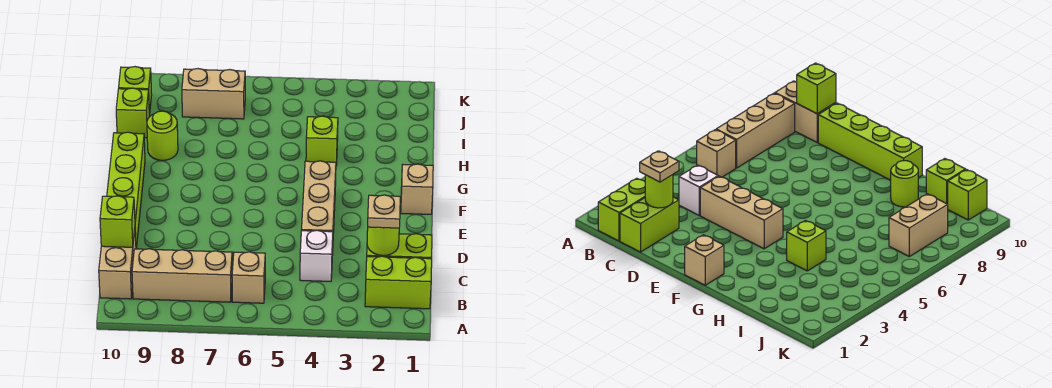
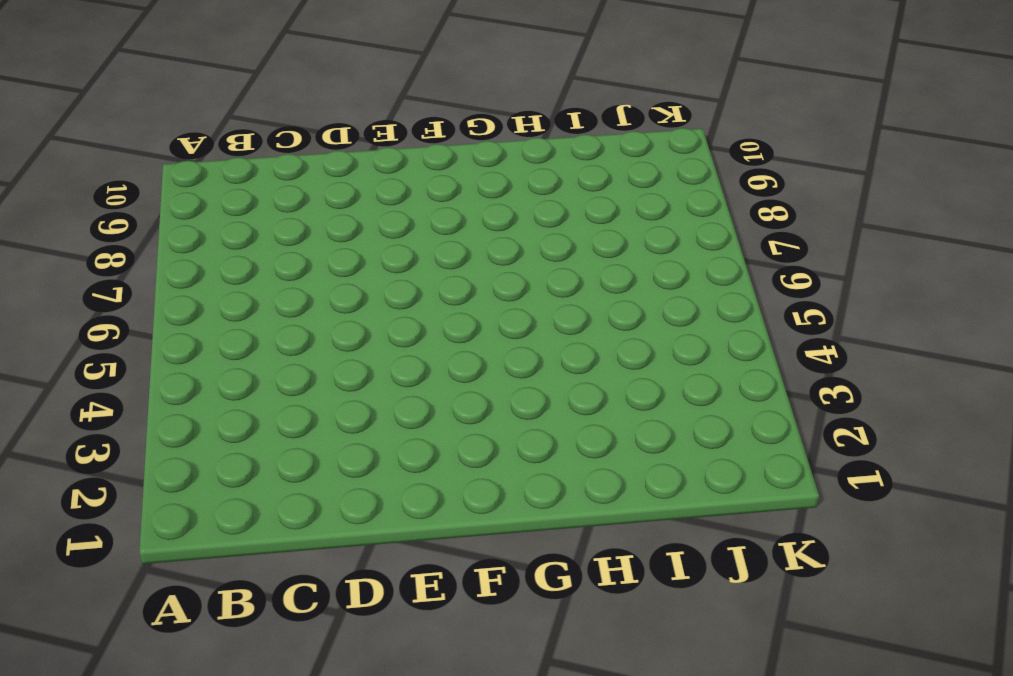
none -> lime brick B1:B2 level 1
none -> tan brick B6 level 1
none -> tan brick B7:B9 level 1

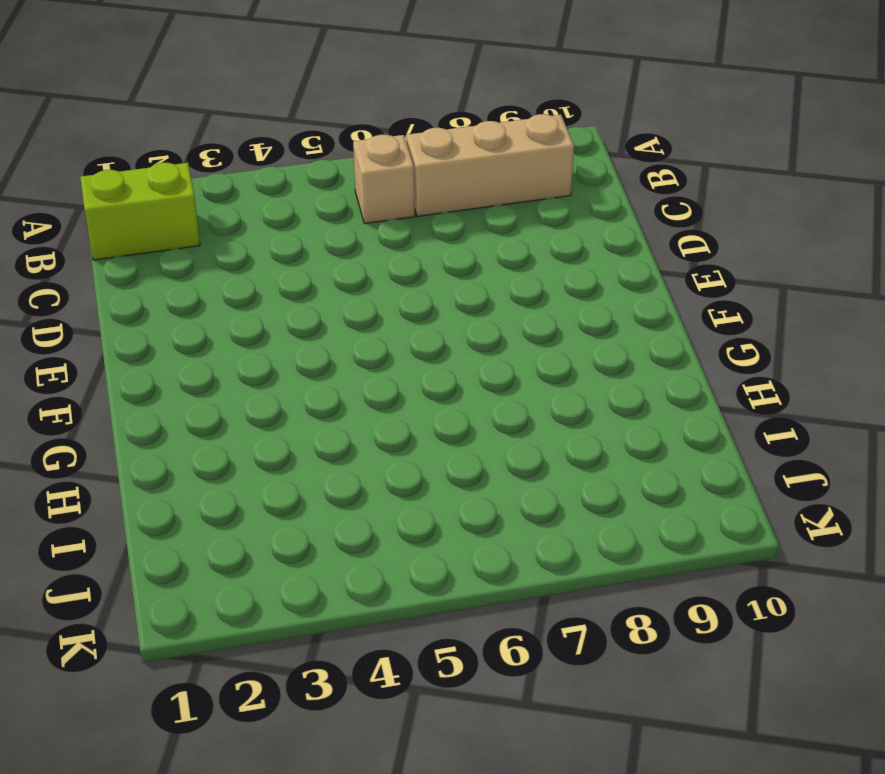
none -> tan brick B10:C10 level 1
none -> lime brick C1:C2 level 1
none -> white brick C4 level 1

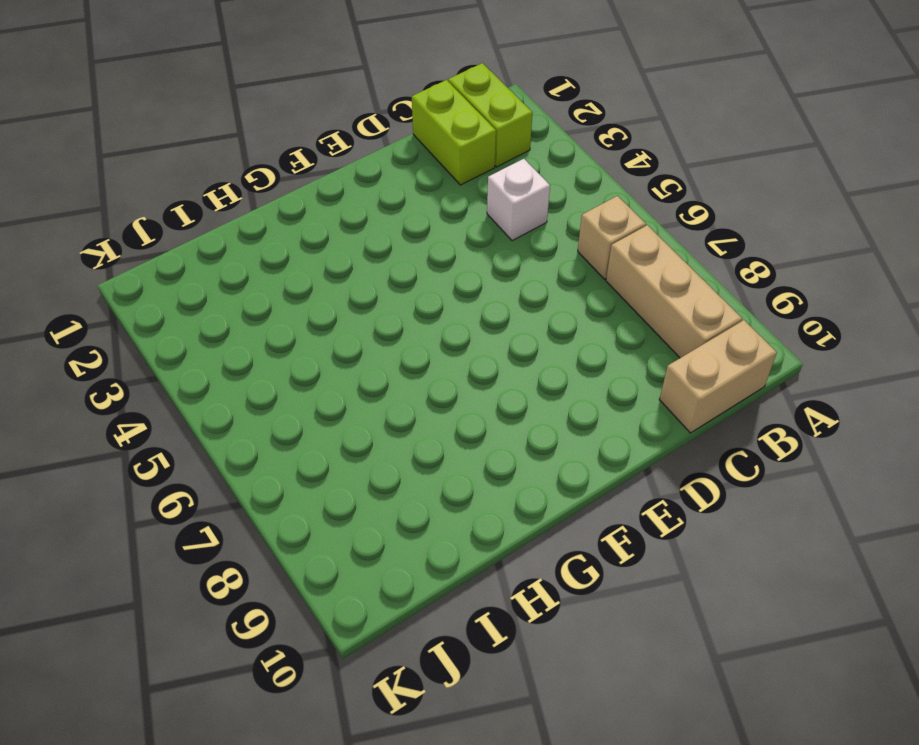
none -> tan brick D4:F4 level 1
none -> lime brick D10:G10 level 1
none -> tan brick F1 level 1

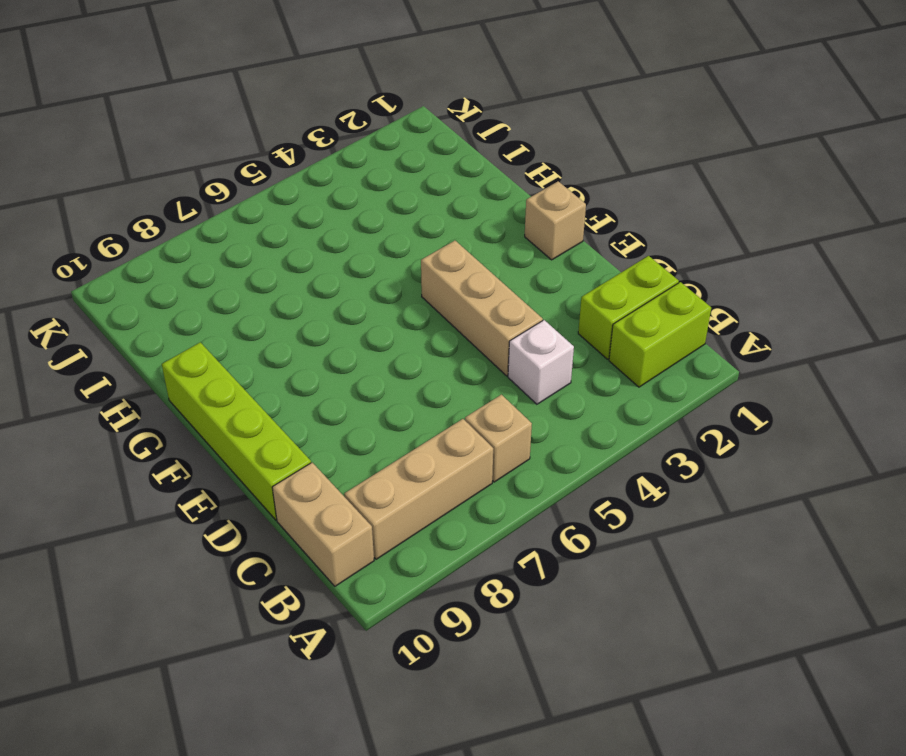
none -> lime brick H4 level 1
none -> lime round brick H9 level 1
none -> lime brick I10 level 1

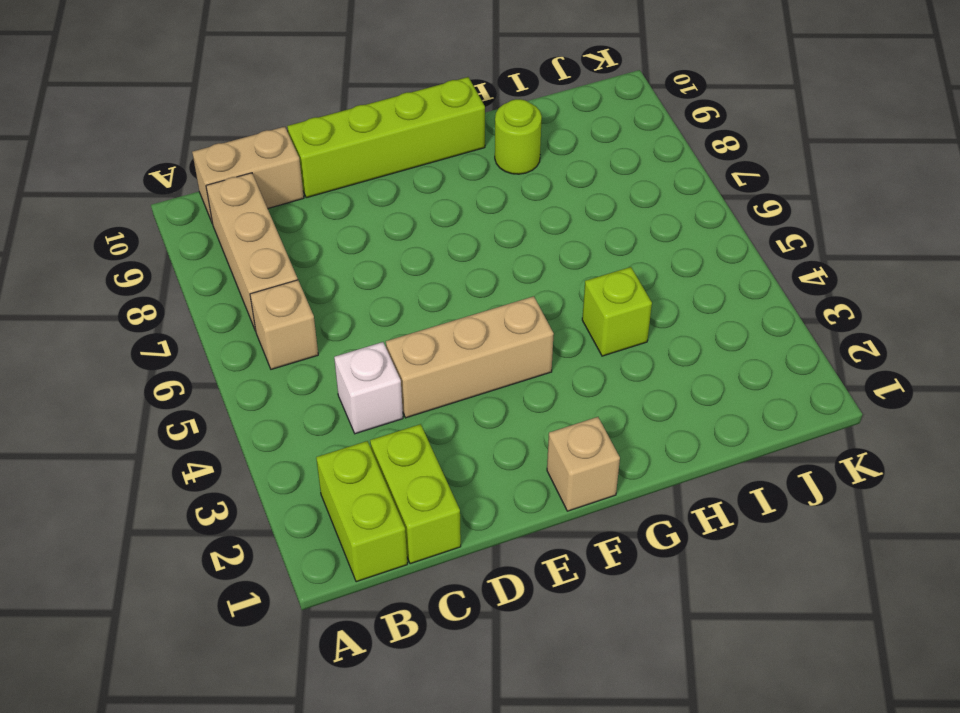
none -> lime brick I10 level 1
none -> tan brick J7:J8 level 1
none -> lime brick J10 level 1

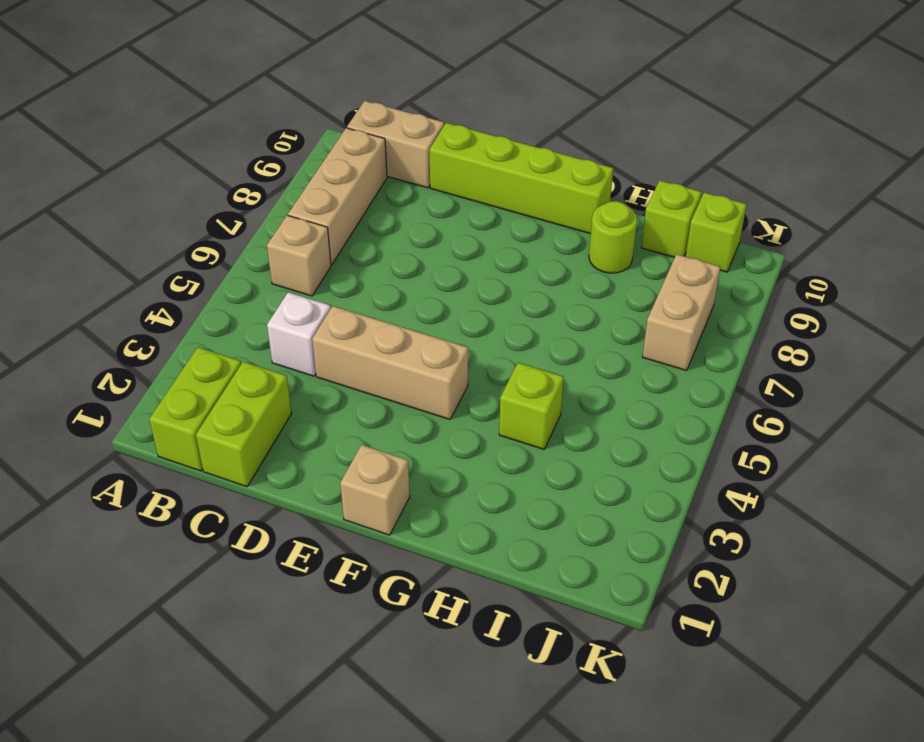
none -> lime round brick C2 level 2
none -> lime brick C10 level 2
none -> tan plate C2 level 3

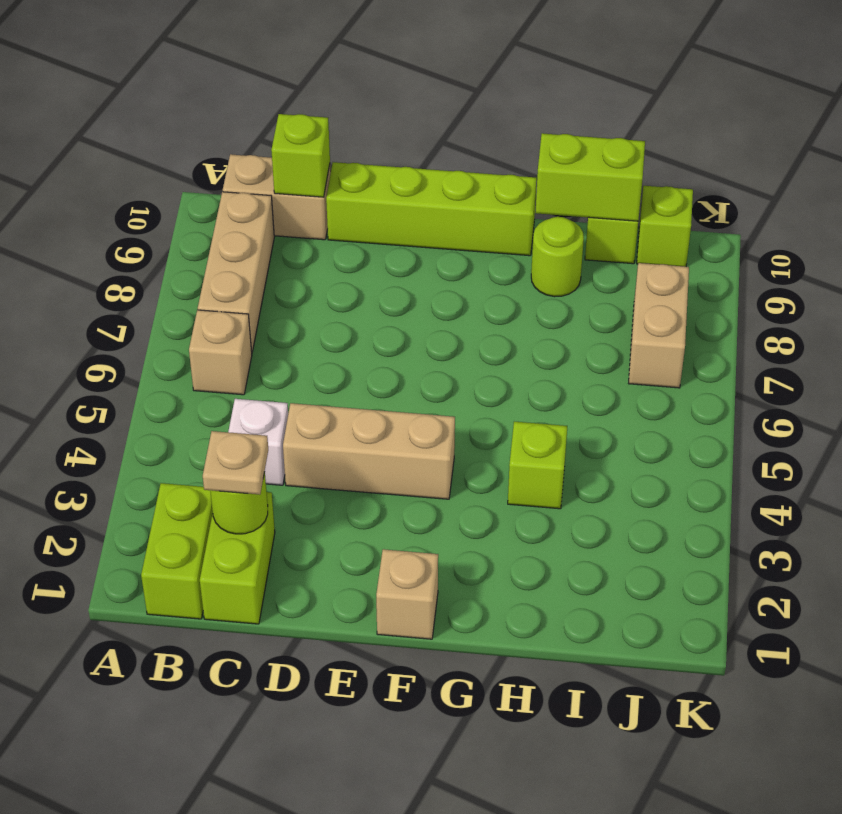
lime brick H10:I10 level 2 -> none

